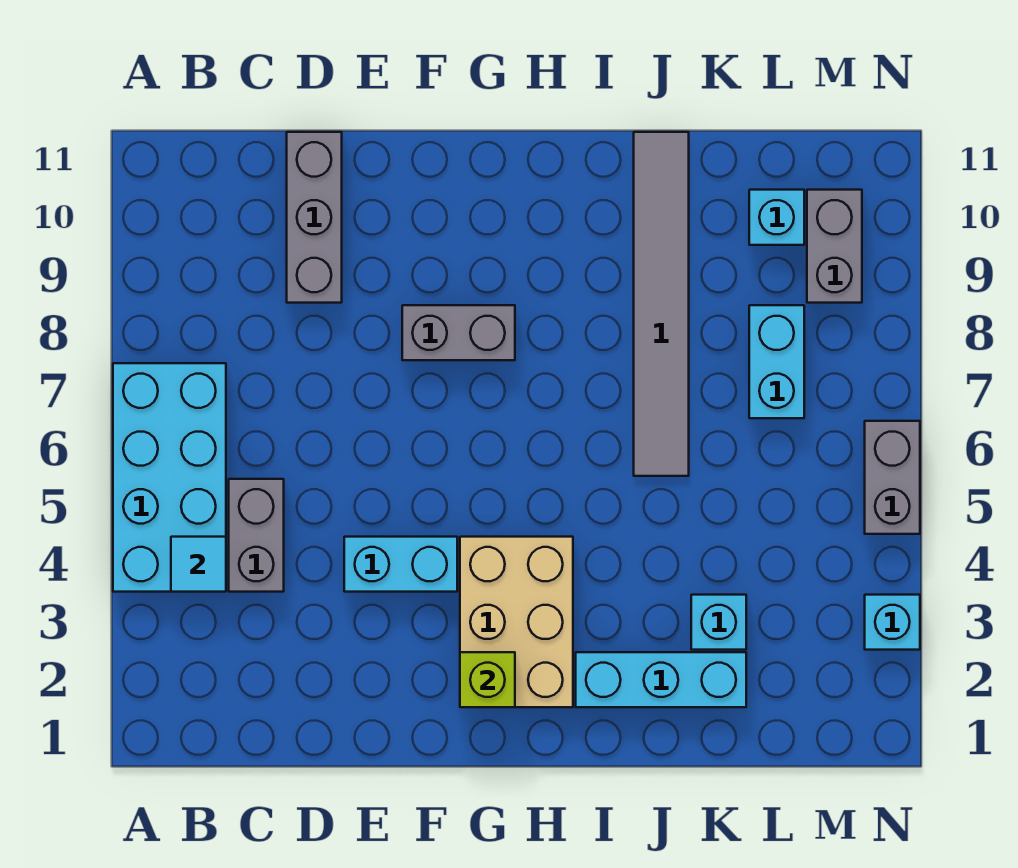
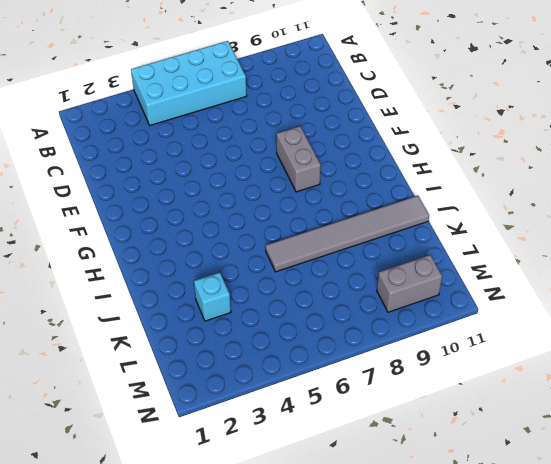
none -> grey brick C4:C5 level 1
none -> grey brick D9:D11 level 1
none -> cyan brick E4:F4 level 1

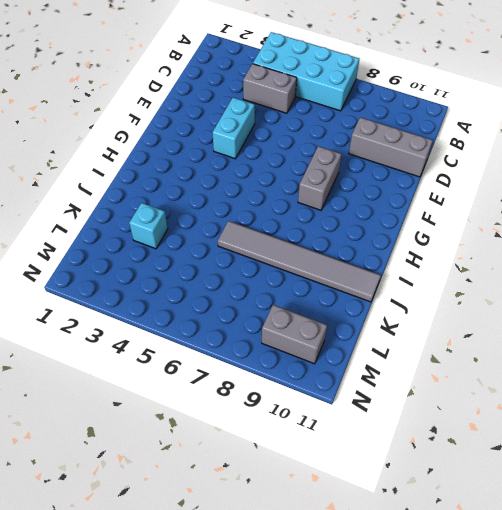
none -> tan brick G2:H4 level 1
none -> cyan brick I2:K2 level 1
none -> cyan brick L7:L8 level 1

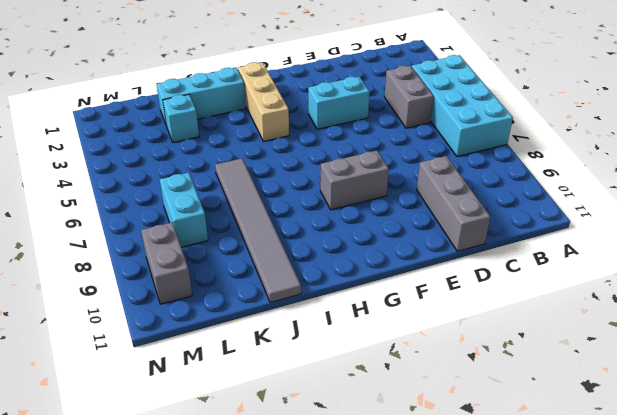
tan brick H2:H4 level 1 -> tan brick G2:H4 level 1
none -> cyan brick L10 level 1
none -> cyan brick N3 level 1
none -> grey brick N5:N6 level 1

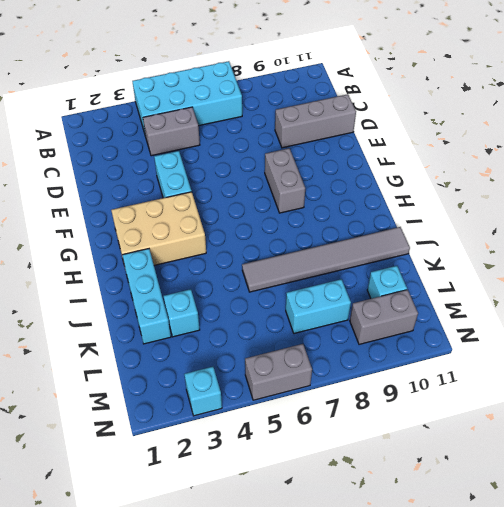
none -> cyan tile B4 level 2
none -> lime brick G2 level 2

